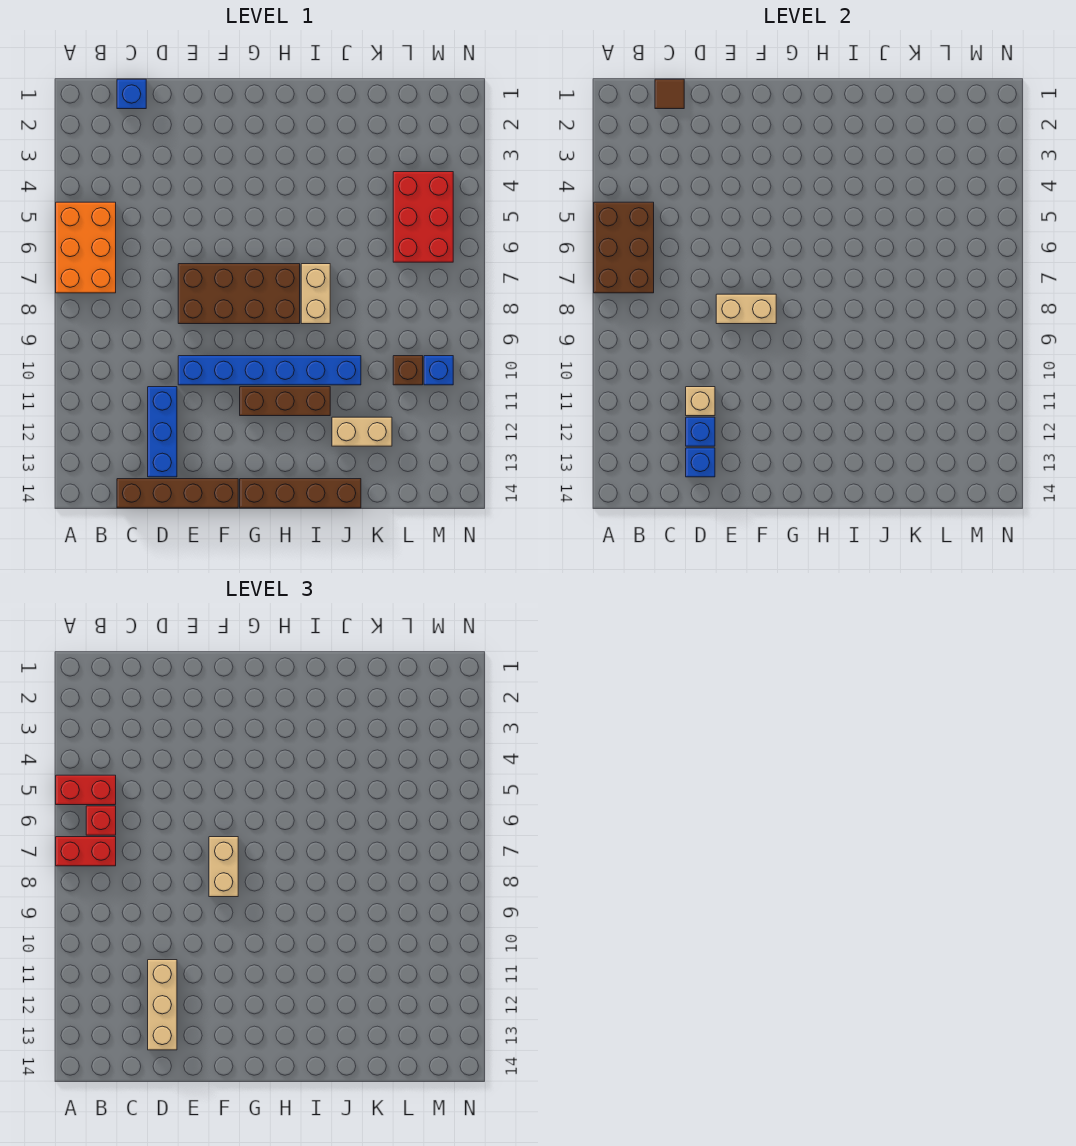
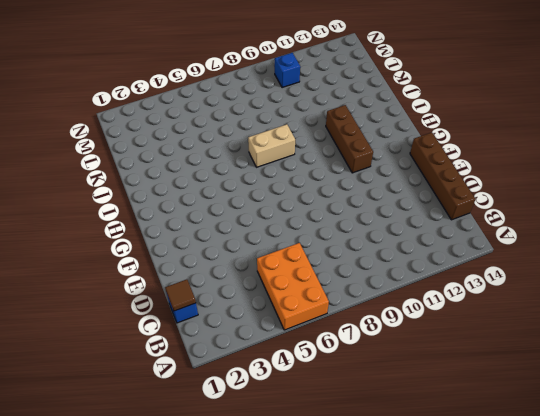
orange brick A5:C6 level 1 -> orange brick A5:B7 level 1
none -> blue brick D11:D13 level 1
none -> brown brick E7:H8 level 1
none -> blue brick E10:J10 level 1

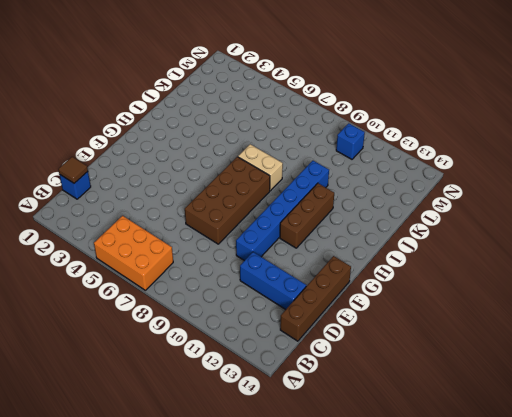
none -> brown brick G14:J14 level 1
none -> tan brick J12:K12 level 1
none -> red brick L4:M6 level 1

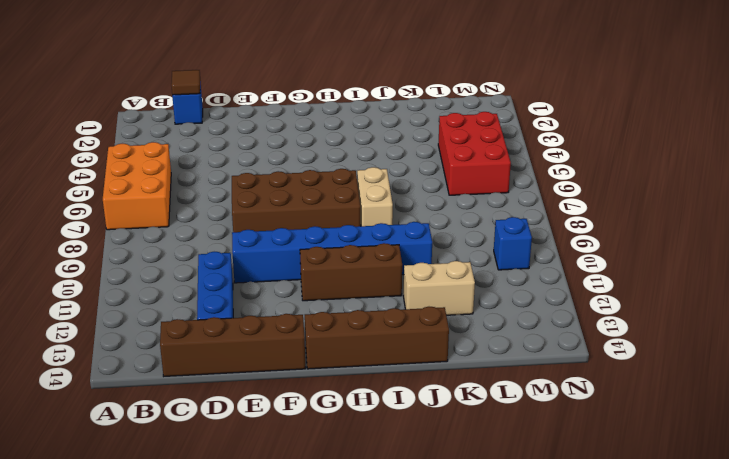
none -> brown brick L10 level 1
none -> brown brick A5:B7 level 2
none -> tan brick D11 level 2

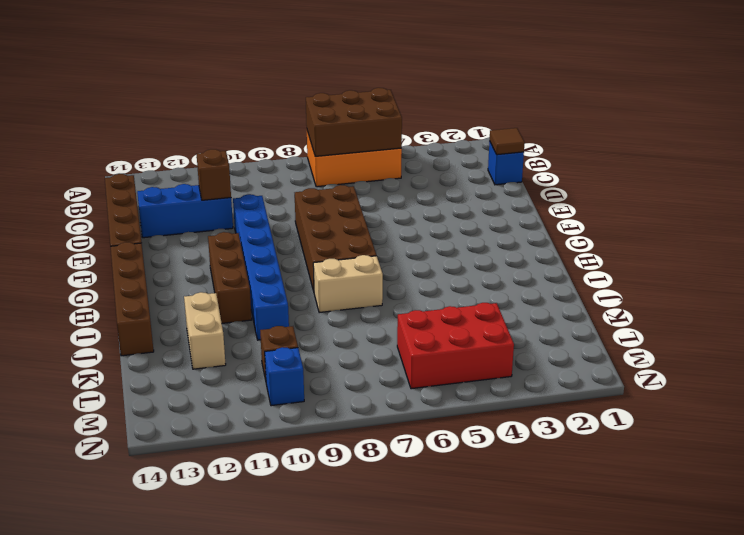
brown brick D11 level 2 -> tan brick D11 level 2
none -> blue brick D12 level 2
none -> blue brick D13 level 2
none -> tan brick E8:F8 level 2

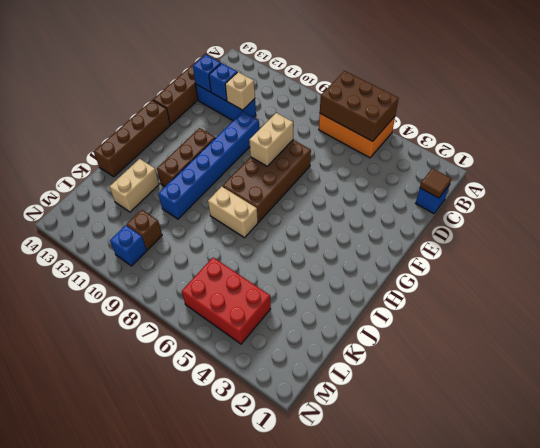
none -> red brick A5:B5 level 3
none -> red brick A7:B7 level 3
none -> red brick B6 level 3

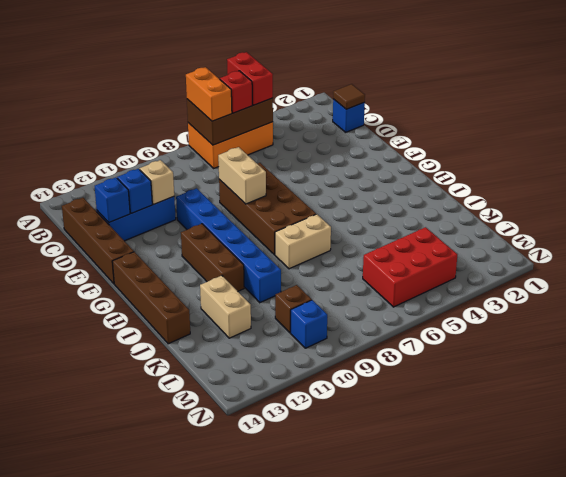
orange brick A7:B7 level 3 -> red brick A7:B7 level 3
none -> tan brick D11:D13 level 3
none -> tan brick F7:F8 level 3

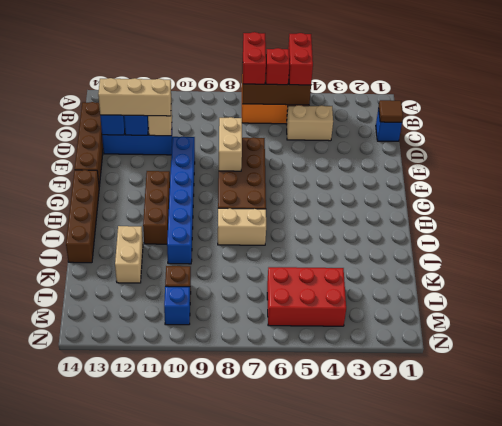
tan brick C4:C5 level 1 -> tan brick F7:F8 level 3

